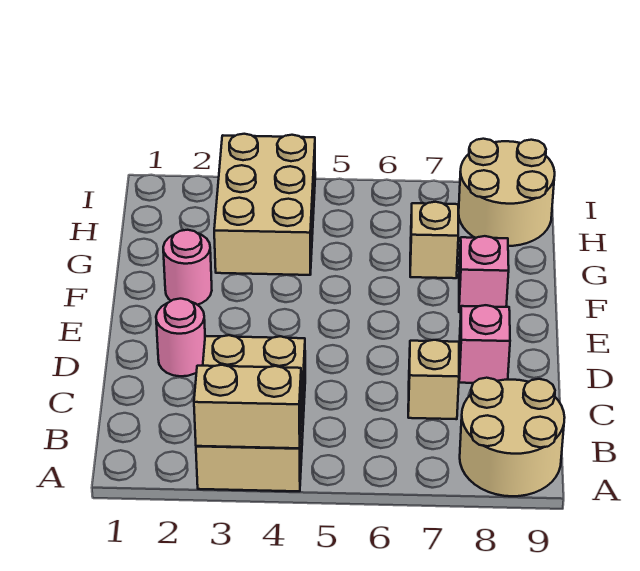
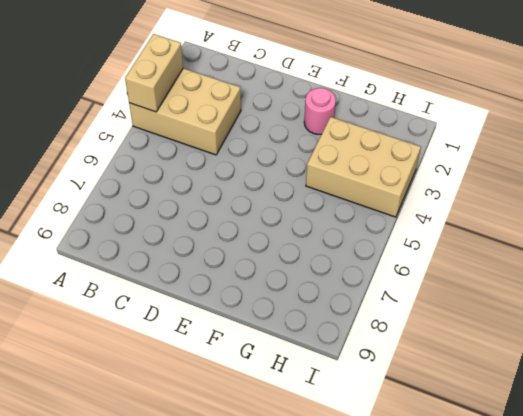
none -> tan round brick A8:B9 level 1
none -> tan brick C7 level 1

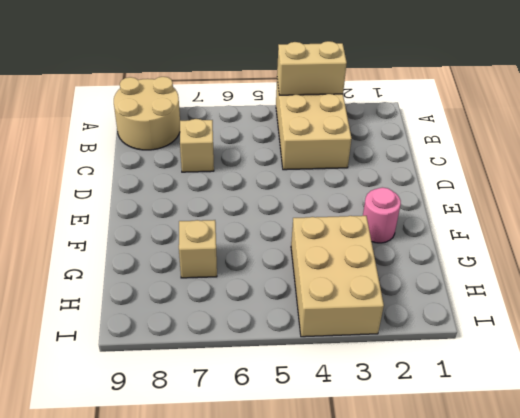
none -> pink round brick D2 level 1
none -> pink brick D8 level 1

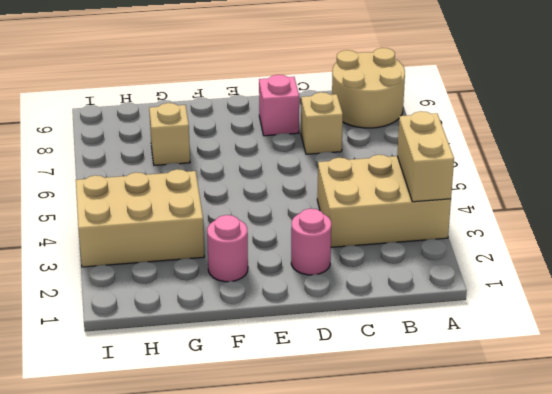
none -> pink brick F8 level 1
none -> tan round brick H8:I9 level 1

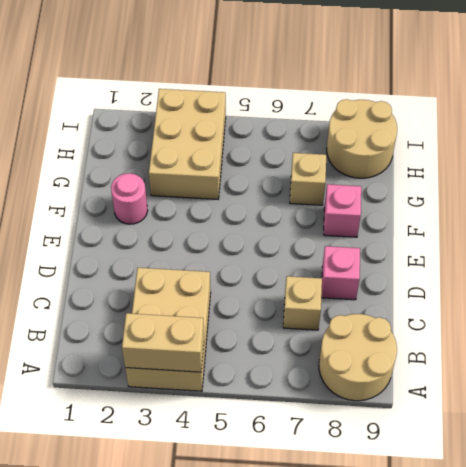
none -> pink round brick D2 level 1

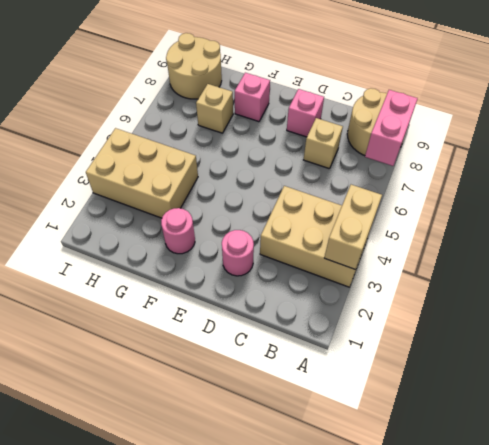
pink brick A7:A8 level 2 -> none

